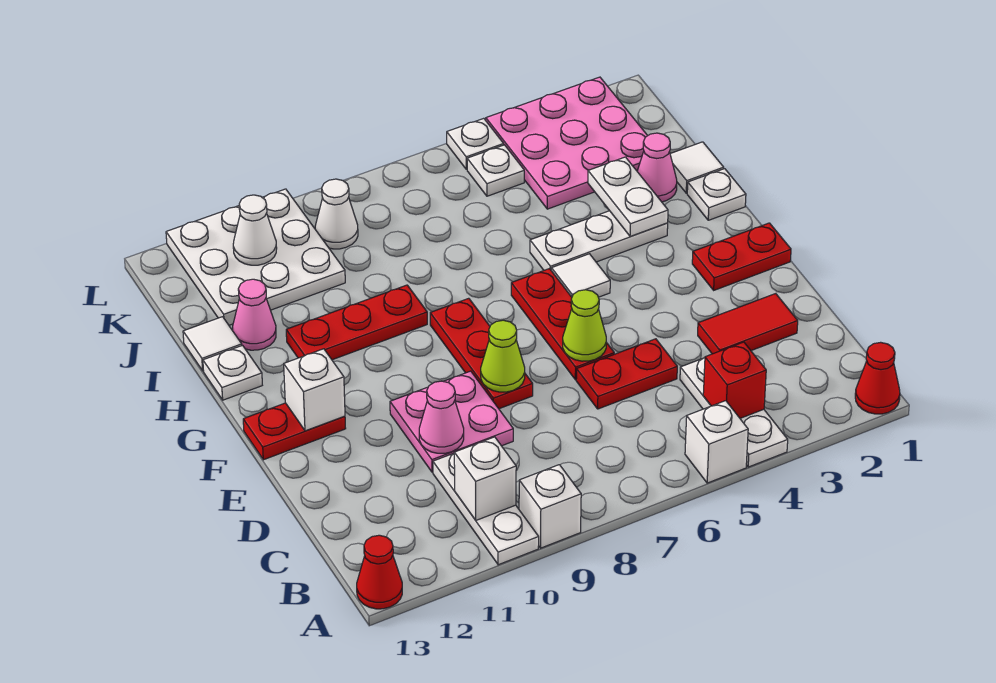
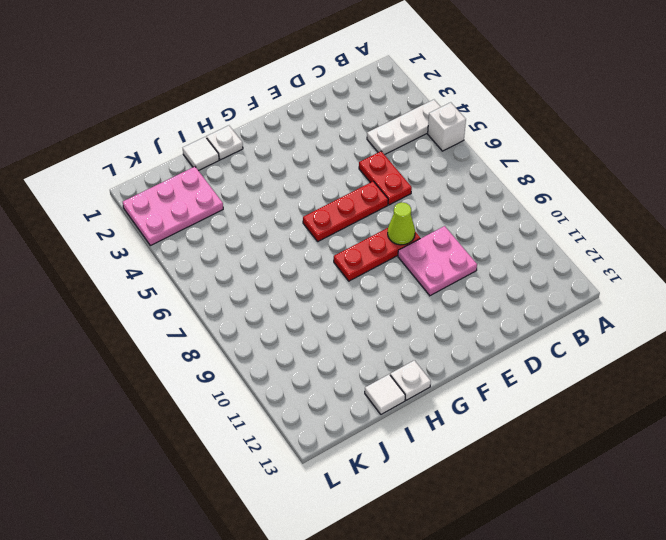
pink plate J2:L3 level 1 -> pink plate J2:L4 level 1
none -> red cone A1 level 1
none -> white brick A9 level 1
none -> white plate A10:C10 level 1
none -> red cone A13 level 1

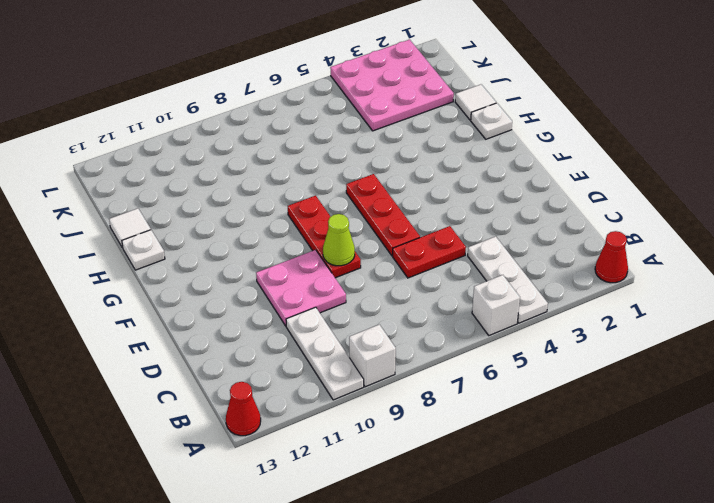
none -> red tile D2:D3 level 1
none -> red plate F1:F2 level 1
none -> red plate F12:F13 level 1
none -> white tile G5 level 1

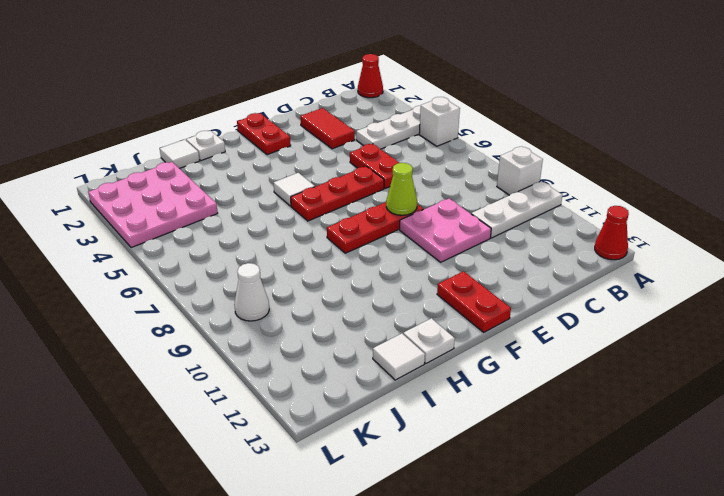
none -> white plate H3:H5 level 1
none -> red plate H9:H11 level 1
none -> pink cone I2 level 1
none -> pink cone I12 level 1

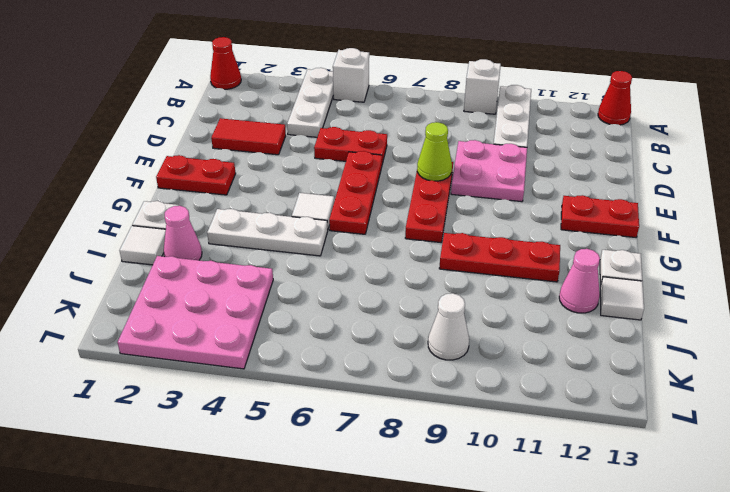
none -> white plate J10:L12 level 1
none -> white plate K5 level 1
none -> white plate L5 level 1
none -> red brick B4 level 2

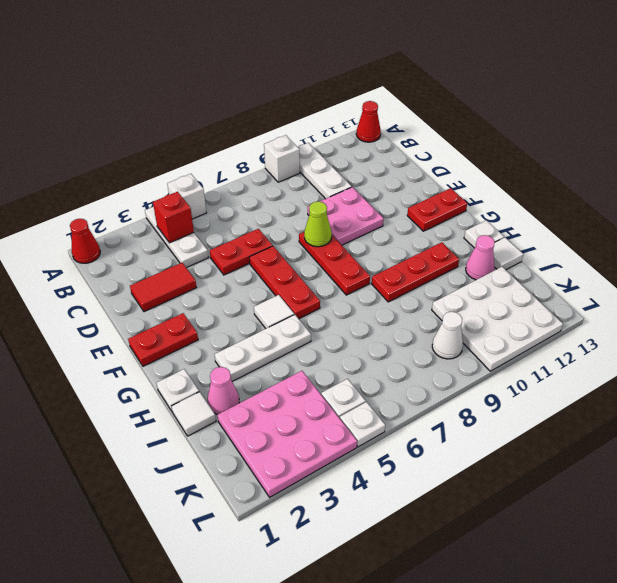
none -> white brick B10 level 2
none -> pink cone D10 level 2
none -> lime cone E6 level 2
none -> white brick F12 level 2

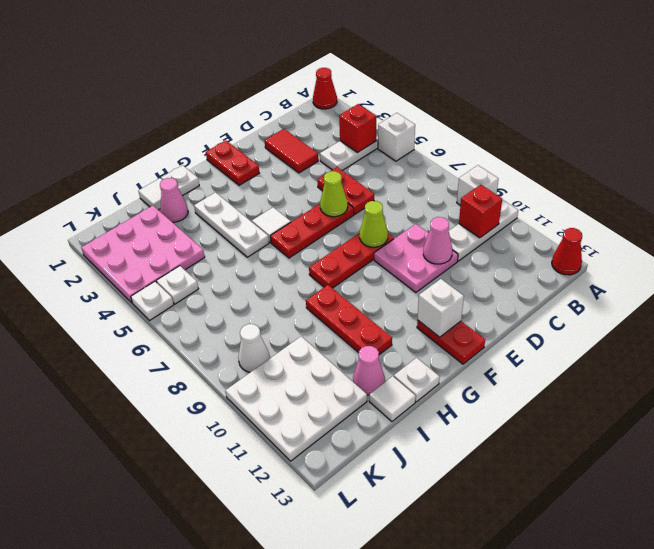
red brick B10 level 2 -> white brick B10 level 2
none -> white plate H3:I3 level 2
none -> white cone K11 level 2

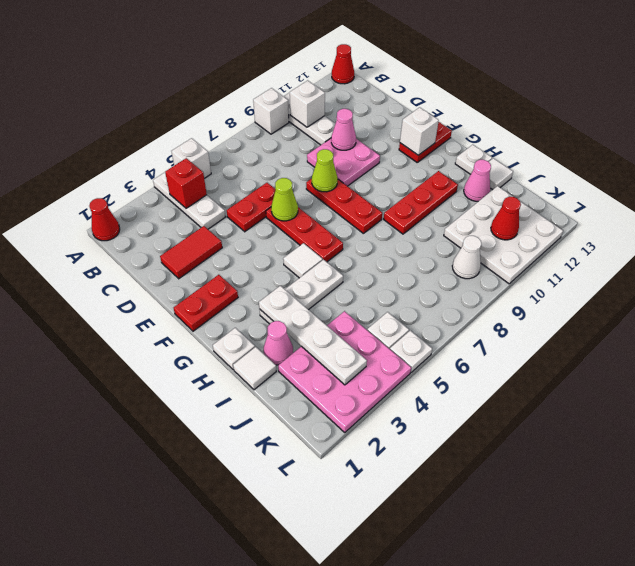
white plate H3:K3 level 2 -> white plate H3:I3 level 2
red cone K11 level 2 -> white cone K11 level 2

